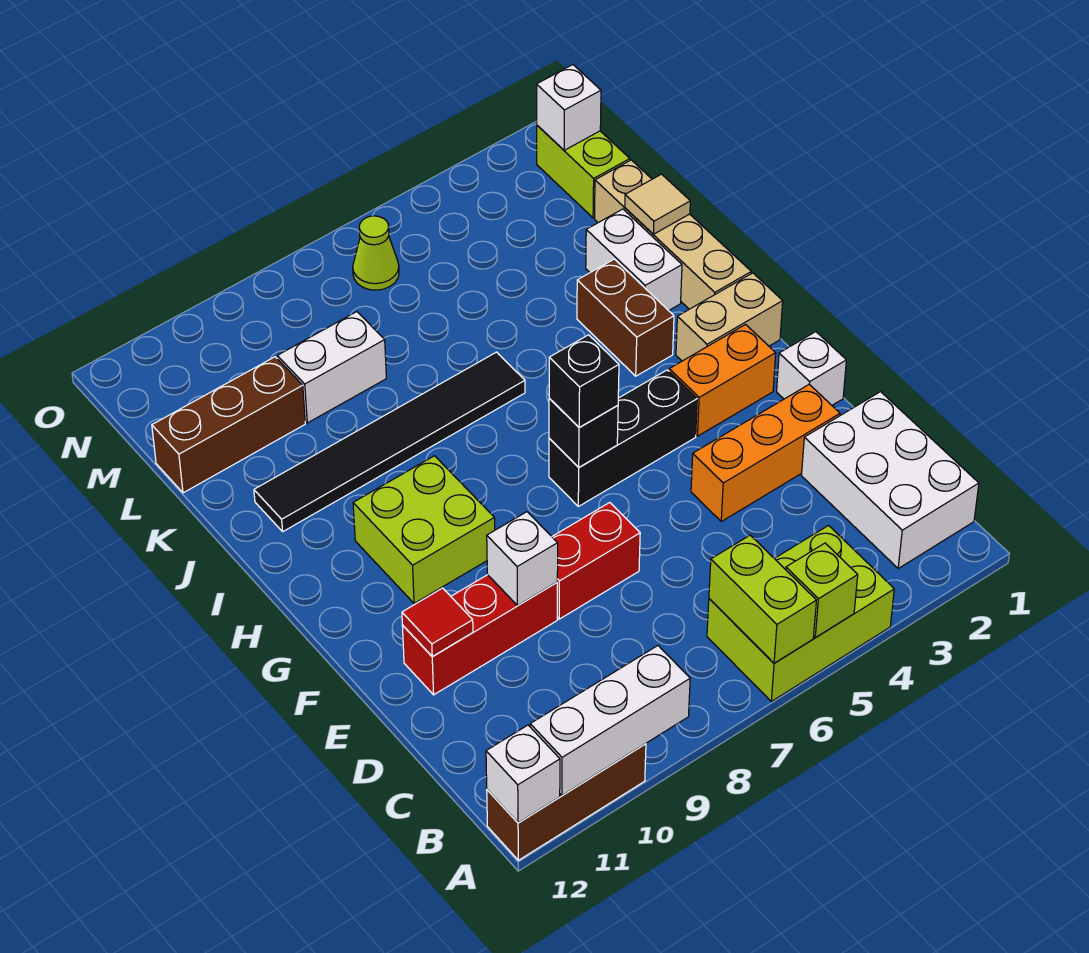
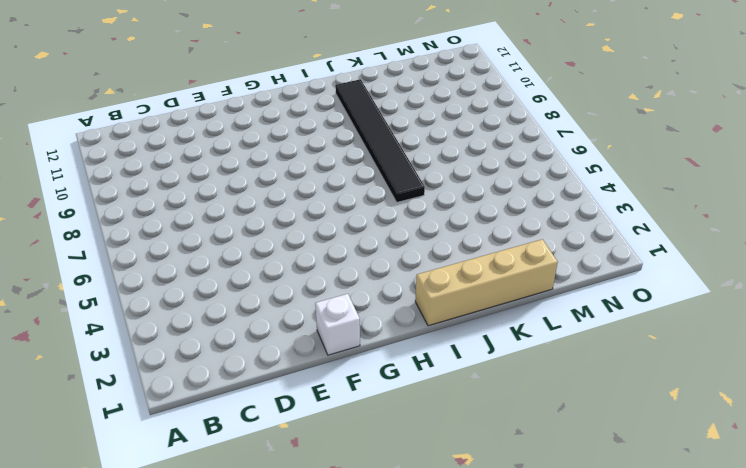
none -> lime brick A4:B6 level 1
none -> brown brick A10:A12 level 1
none -> white brick B1:D2 level 1

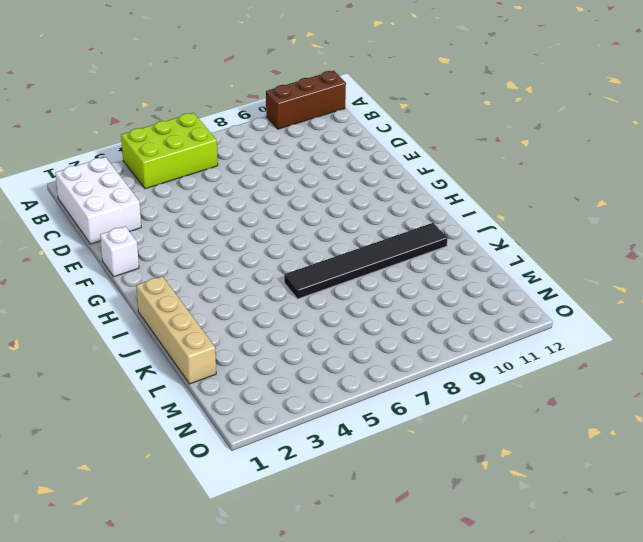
none -> orange brick E2:E4 level 1
none -> red brick E7:E8 level 1
none -> red brick E9:E11 level 1

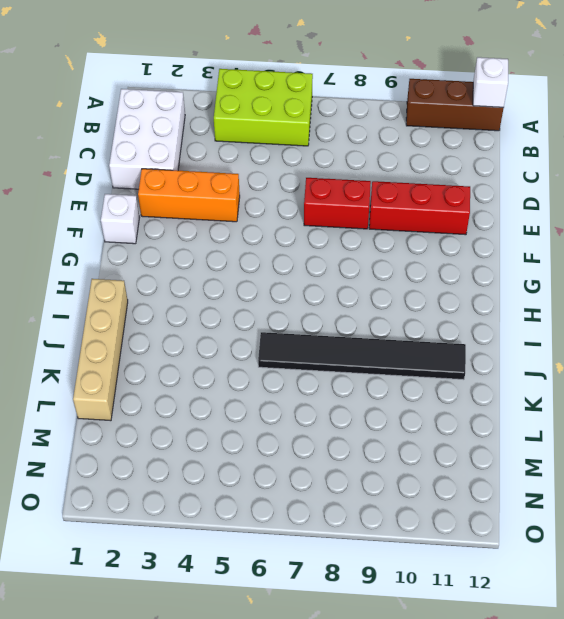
none -> orange brick G2:G3 level 1
none -> black brick G4:G6 level 1
none -> lime brick G9:H10 level 1

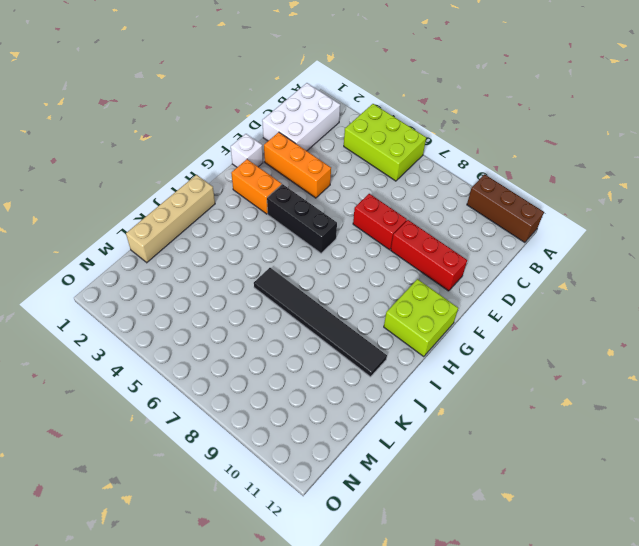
lime brick G11:H12 level 1 -> lime brick G9:H10 level 1
none -> tan brick H1:H2 level 1
none -> brown brick I3:J3 level 1
none -> white brick J2:K2 level 1

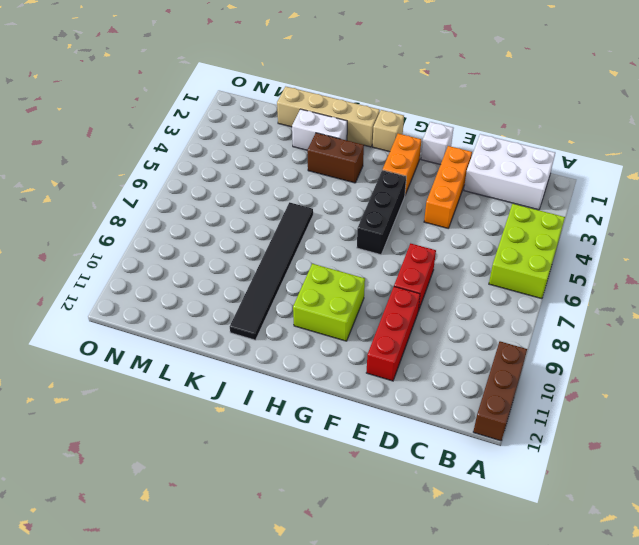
tan brick H1 level 1 -> tan brick H1:H2 level 1
none -> white brick L8:L9 level 1
none -> brown brick L10:L12 level 1
none -> lime brick M1:N1 level 1

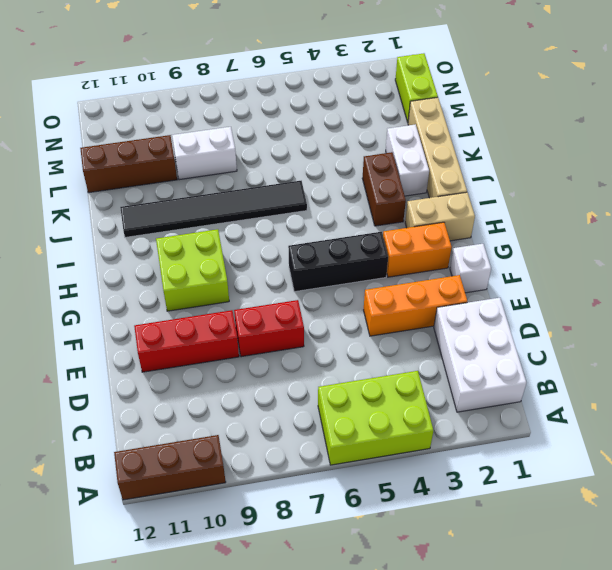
none -> lime cone N6 level 1
none -> lime brick A5 level 2
none -> lime brick A6:B6 level 2

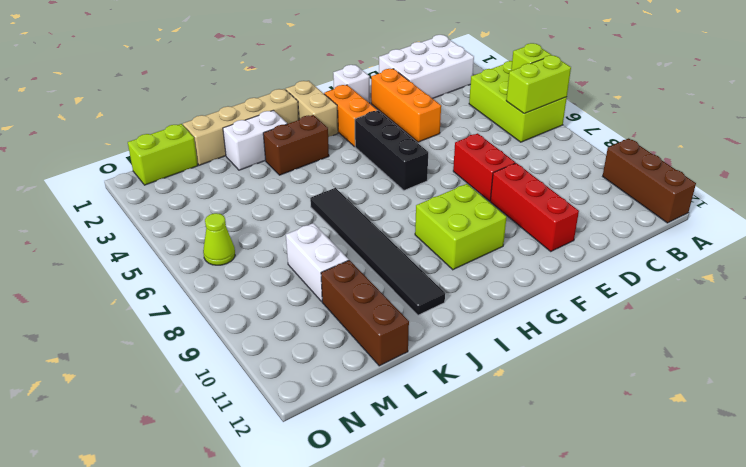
none -> white brick A9:A11 level 2
none -> white brick A12 level 2
none -> white brick E9 level 2

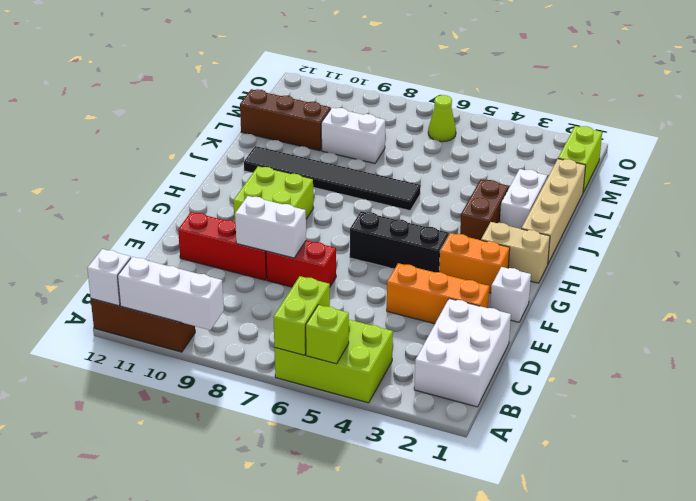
white brick E8:E9 level 2 -> white brick E9 level 2
none -> red tile E11 level 2
none -> black brick G6 level 2
none -> tan tile K1 level 2

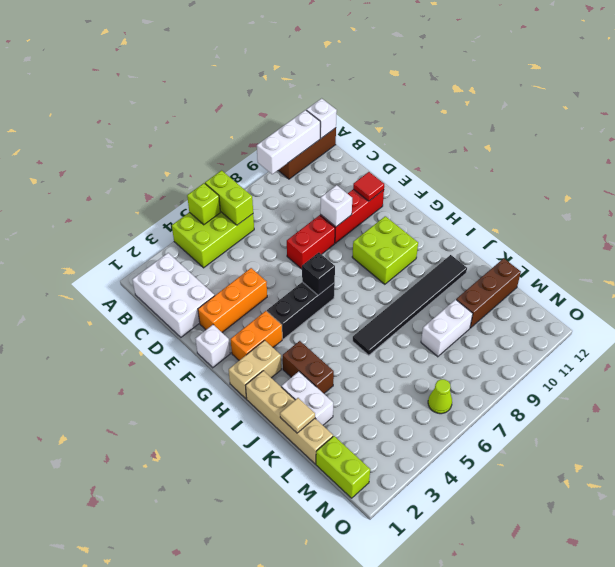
none -> white brick N1 level 2
none -> black brick G6 level 3

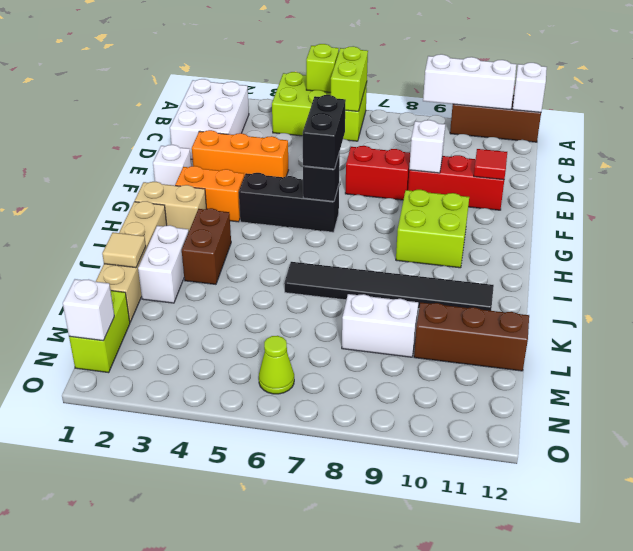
black brick F6:G6 level 3 -> black brick G6 level 3

